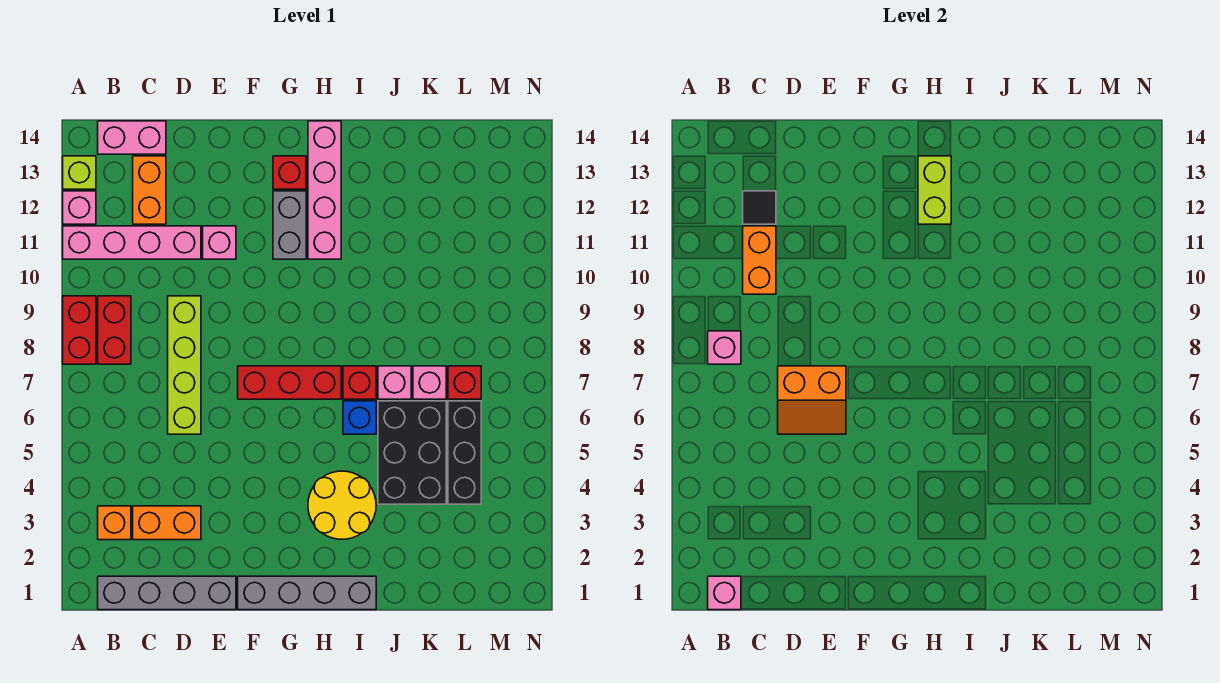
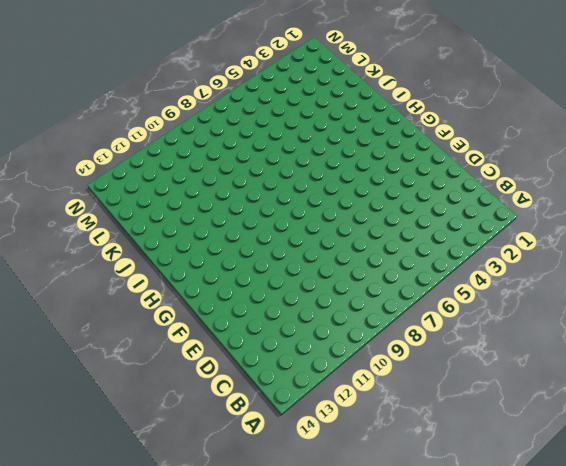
none -> red brick A8:A9 level 1
none -> pink brick A11:D11 level 1
none -> pink brick A12 level 1
none -> lime brick A13 level 1

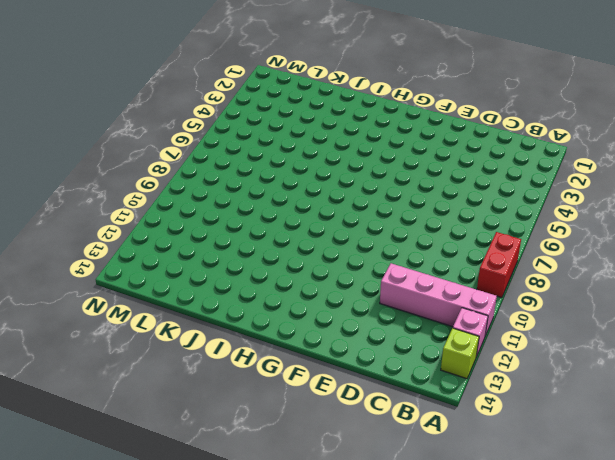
none -> grey brick B1:E1 level 1
none -> orange brick B3 level 1
none -> red brick B8:B9 level 1
none -> pink brick B14:C14 level 1

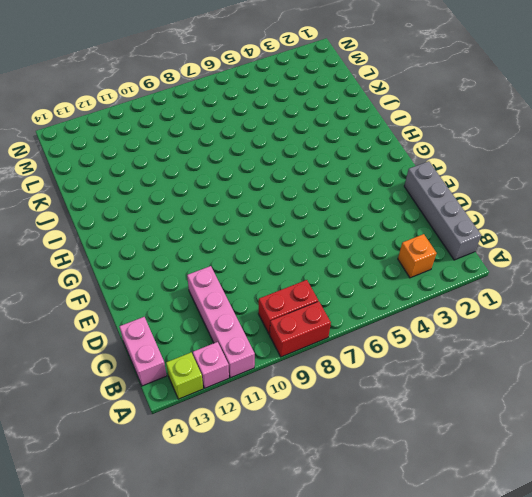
none -> orange brick C3:D3 level 1
none -> orange brick C12:C13 level 1
none -> lime brick D6:D9 level 1
none -> pink brick E11 level 1

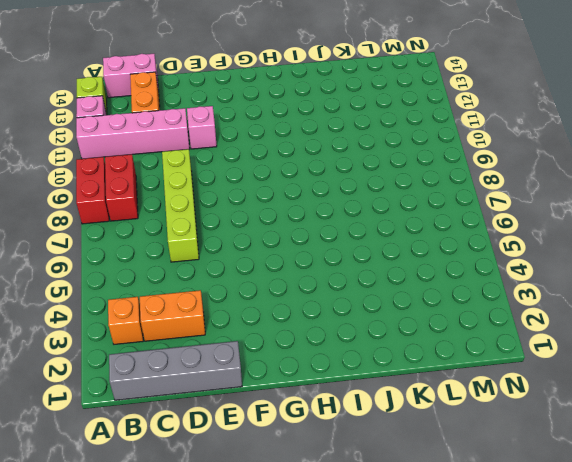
none -> grey brick F1:I1 level 1
none -> red brick F7:H7 level 1
none -> grey brick G11:G12 level 1
none -> red brick G13 level 1

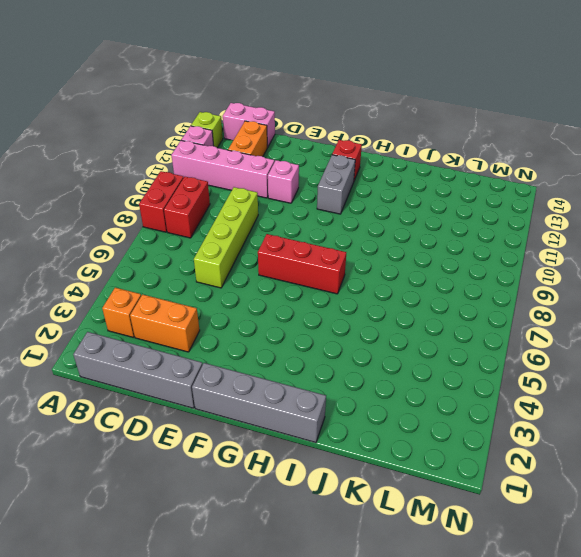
none -> yellow round brick H3:I4 level 1
none -> pink brick H11:H14 level 1
none -> blue brick I6 level 1
none -> red brick I7 level 1

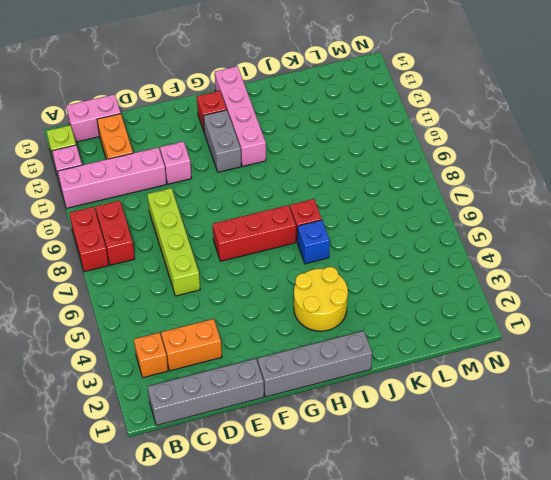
none -> black brick J4:K6 level 1
none -> pink brick J7 level 1
none -> pink brick K7 level 1
none -> black brick L4:L6 level 1

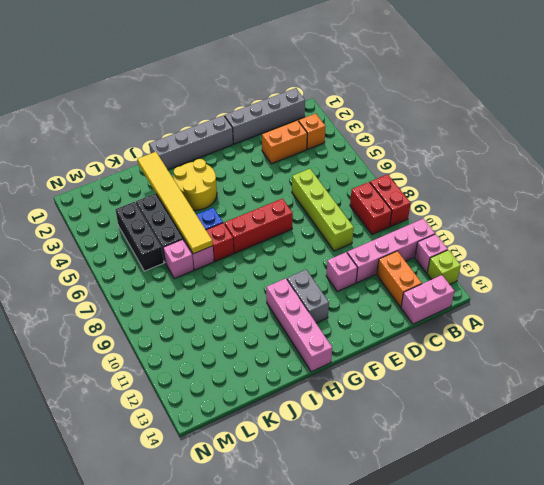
yellow tile J2:J7 level 2 -> none
none -> red brick G13 level 1
none -> red brick L7 level 1
none -> pink brick B1 level 2
none -> pink brick B8 level 2

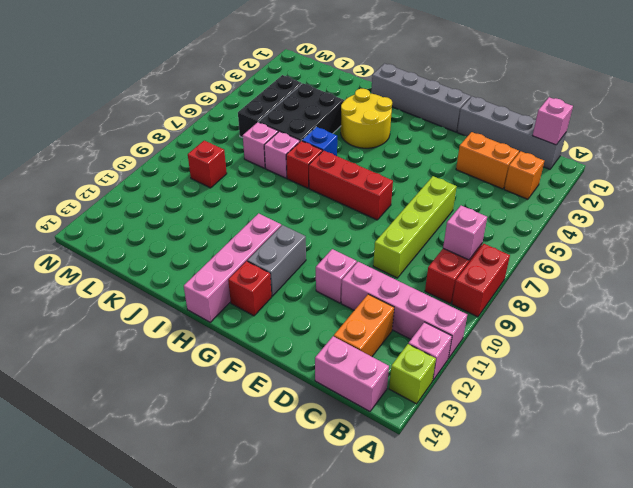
red brick L9 level 1 -> red brick L7 level 1
none -> orange brick C10:C11 level 2
none -> black tile C12 level 2
none -> orange slope D6:E7 level 2 top 7
none -> lime brick H12:H13 level 2

